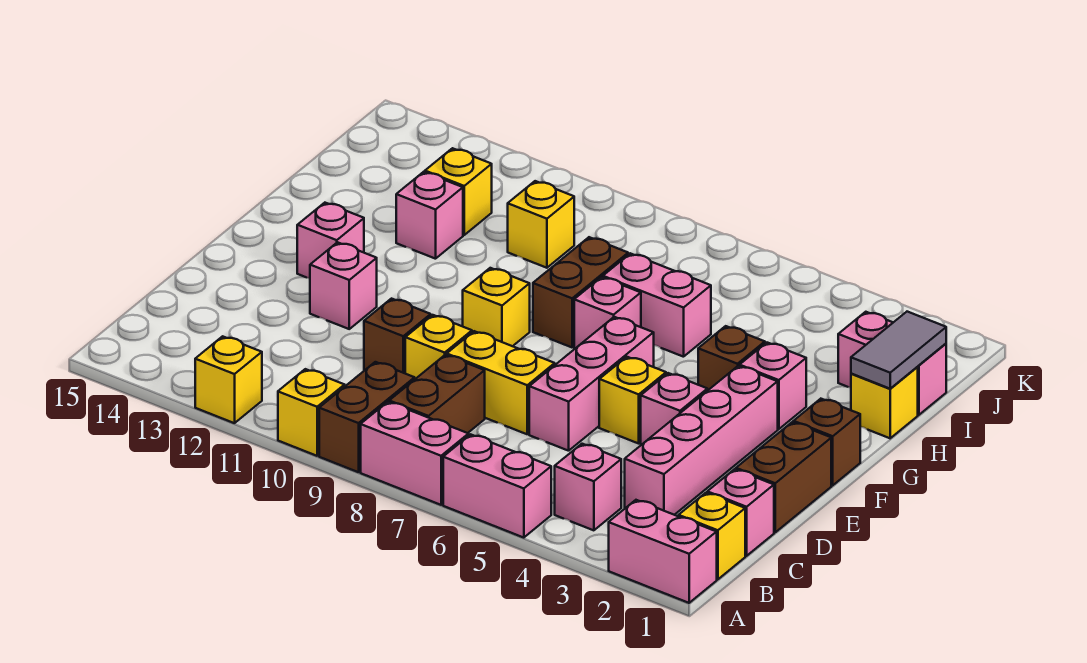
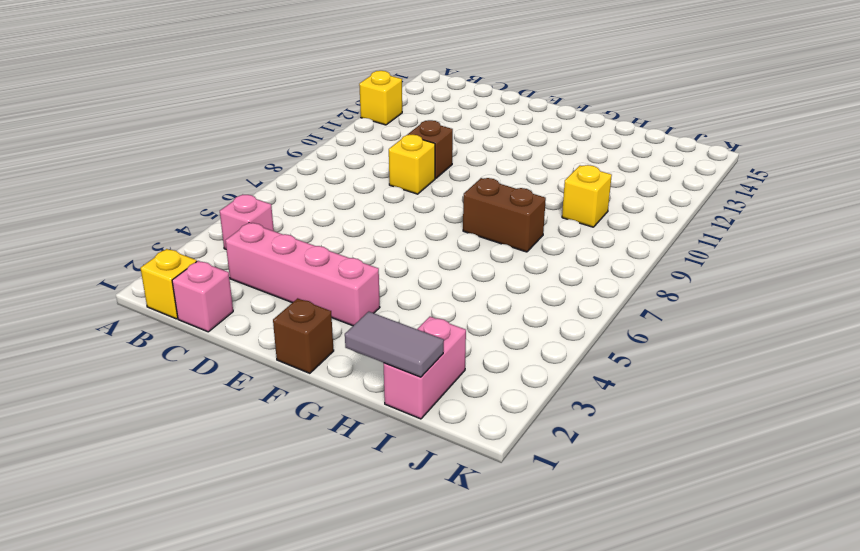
none -> pink brick A1:A2 level 1
none -> pink brick A5:A6 level 1
none -> pink brick A7:A8 level 1
none -> brown brick A9:B9 level 1

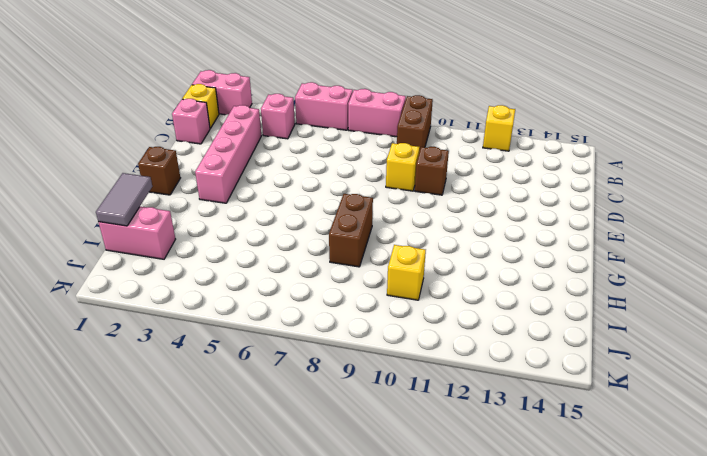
none -> yellow brick A10 level 1
none -> brown brick B8:C8 level 1
none -> brown brick D1:E1 level 1
none -> pink brick D6:F6 level 1

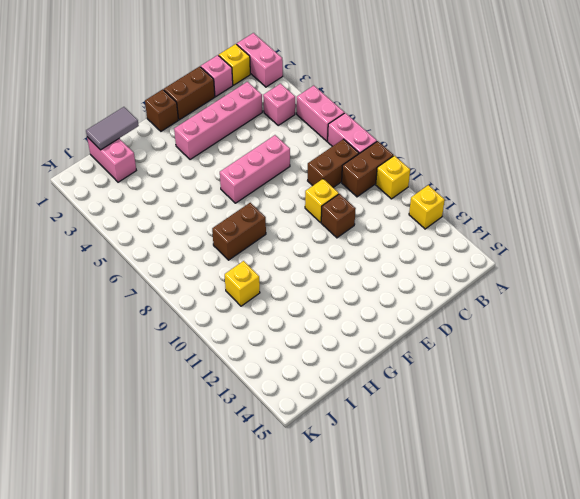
none -> yellow brick D7:D8 level 1
none -> pink brick E4 level 1
none -> yellow brick E5 level 1
none -> pink brick E12 level 1

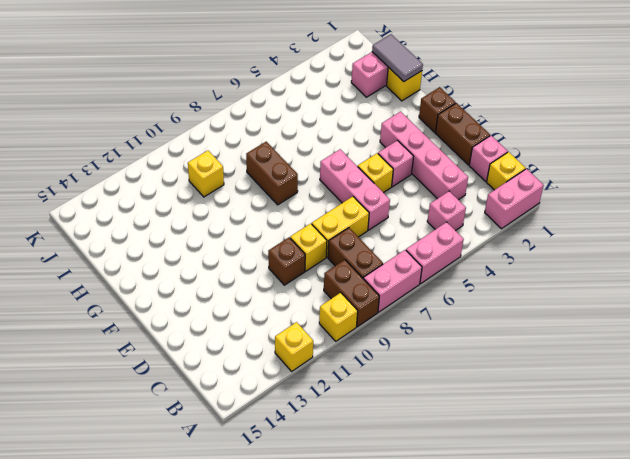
none -> pink brick E12 level 1
none -> yellow brick F9 level 1
none -> pink brick F13 level 1
none -> pink brick G3 level 1

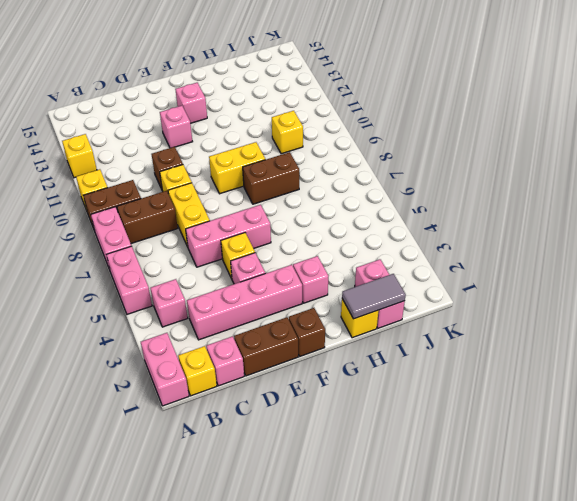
yellow brick F9:G9 level 1 -> yellow brick F9 level 1
none -> brown brick G4 level 1
none -> pink brick G7 level 1
none -> pink brick H6:H7 level 1
none -> pink brick H12 level 1

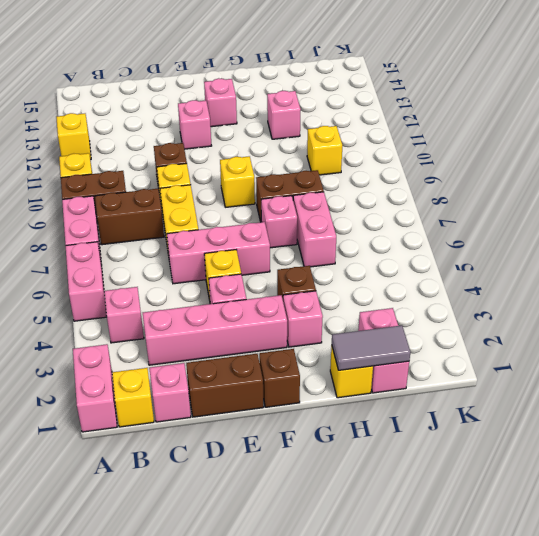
none -> yellow brick I12 level 1

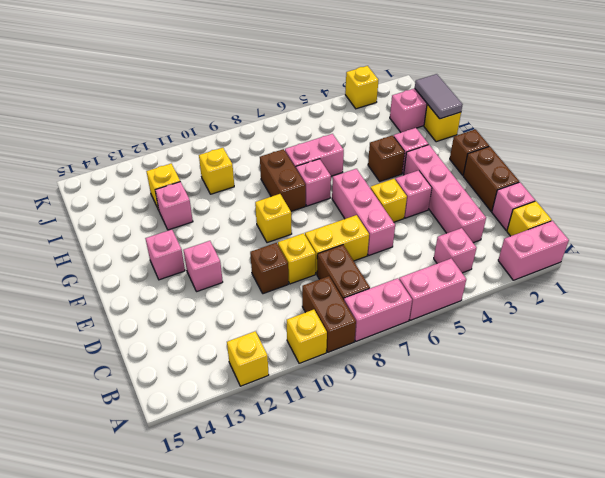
yellow brick K3 level 1 -> none

